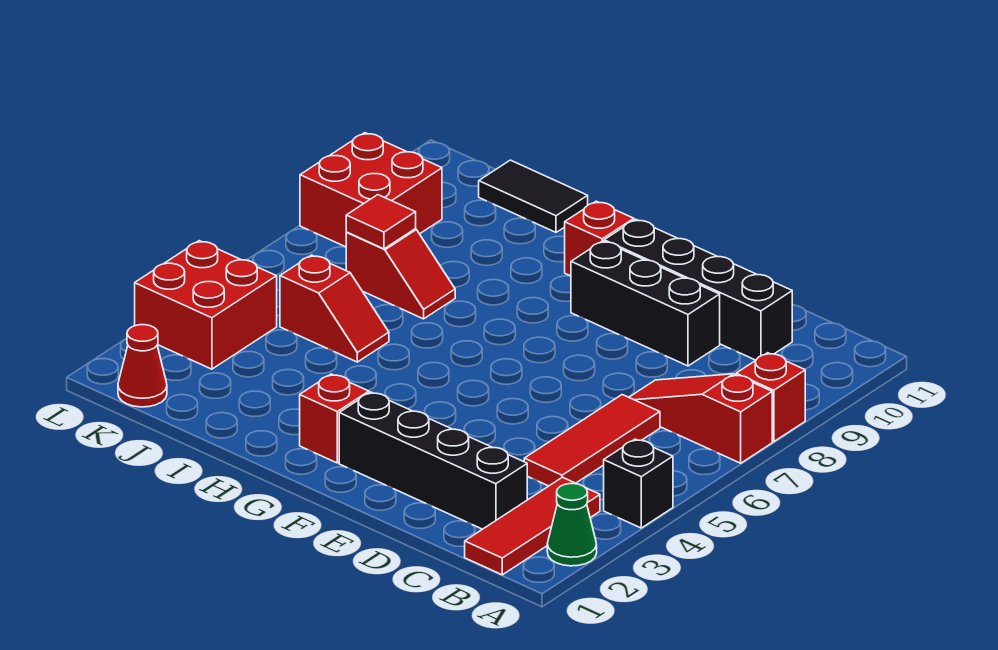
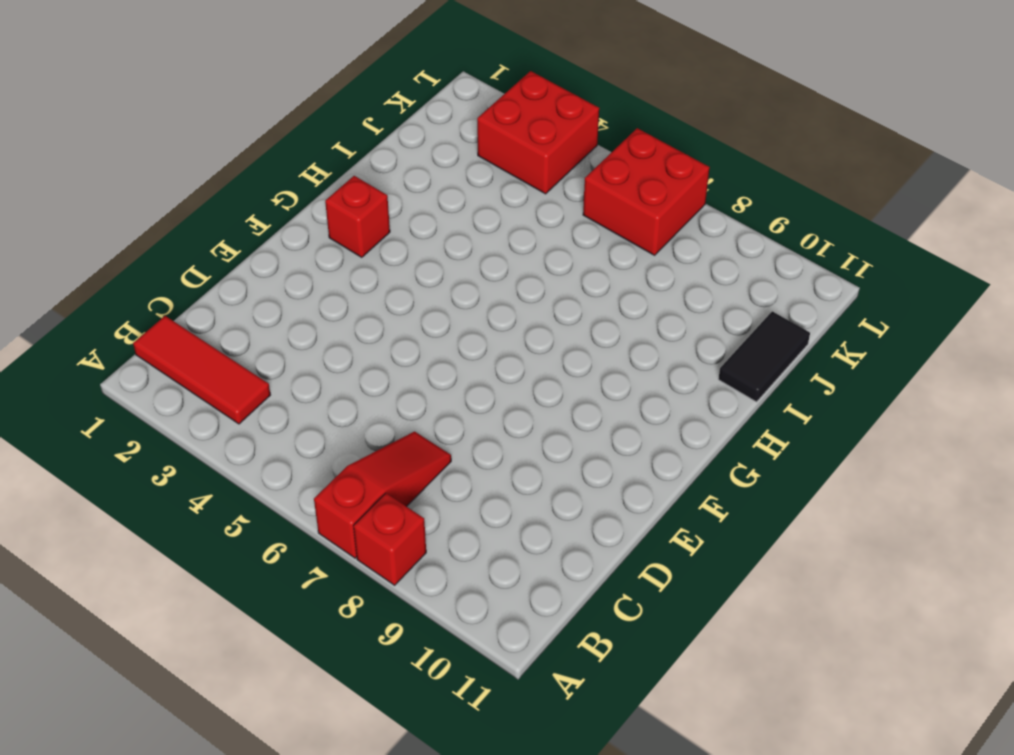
red brick K6:L7 level 1 -> red brick K8:L9 level 1
none -> green cone A2 level 1
none -> black brick A4 level 1
none -> black brick C2:F2 level 1

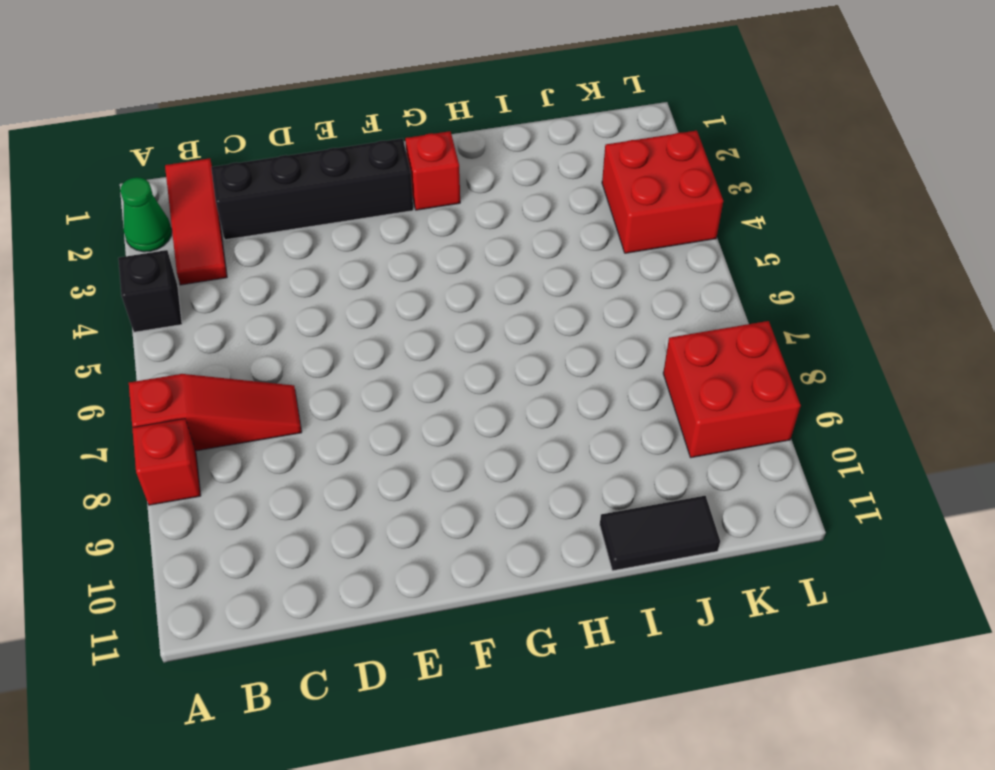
none -> red tile C4:C6 level 1
none -> black brick C10:F10 level 1
none -> black brick D9:F9 level 1

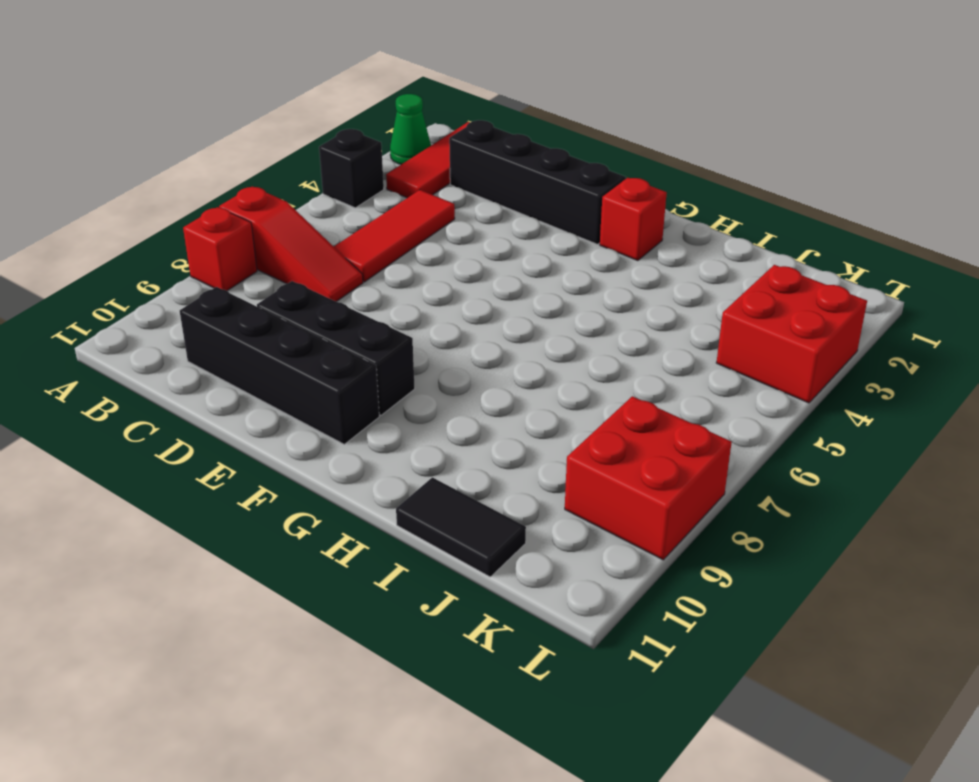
none -> red brick G10 level 1
none -> red slope I5:J5 level 1 top J
none -> red slope I7:J7 level 1 top J

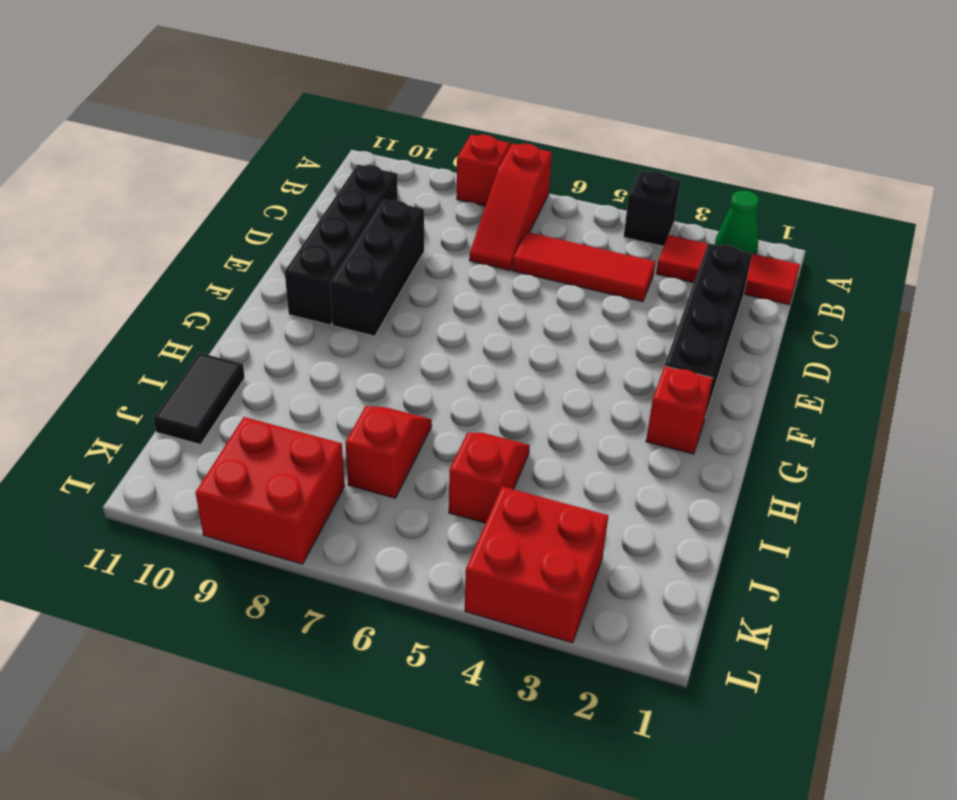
none -> red brick G10 level 1
none -> red cone K1 level 1
none -> red tile J7 level 2

